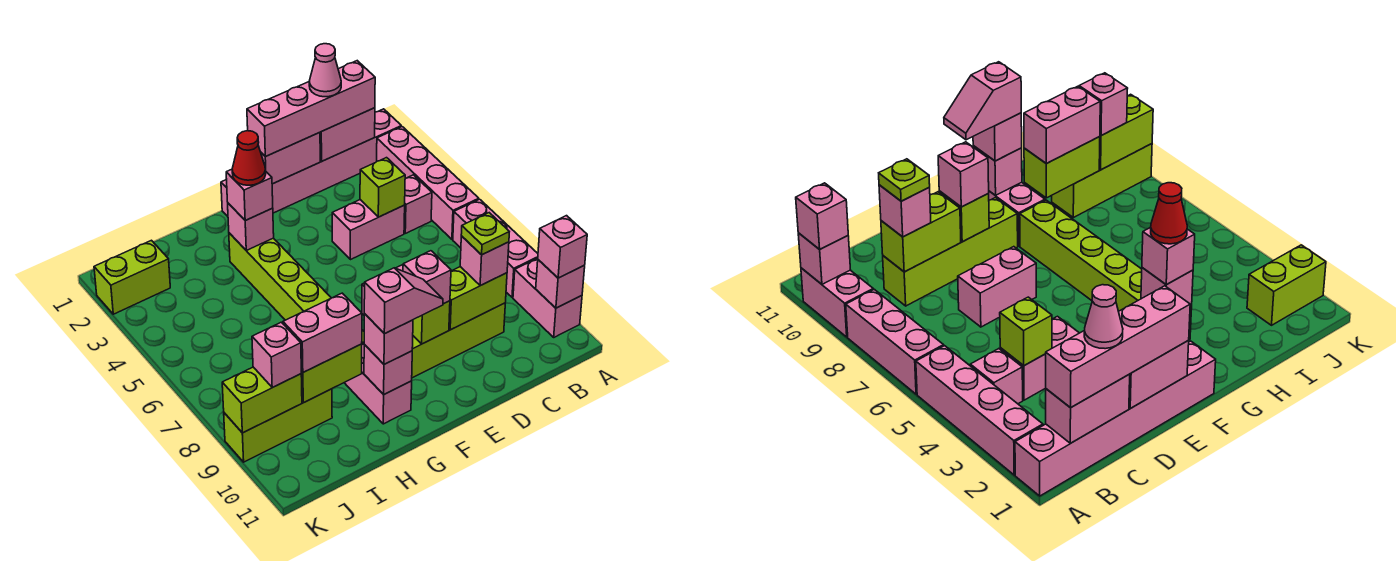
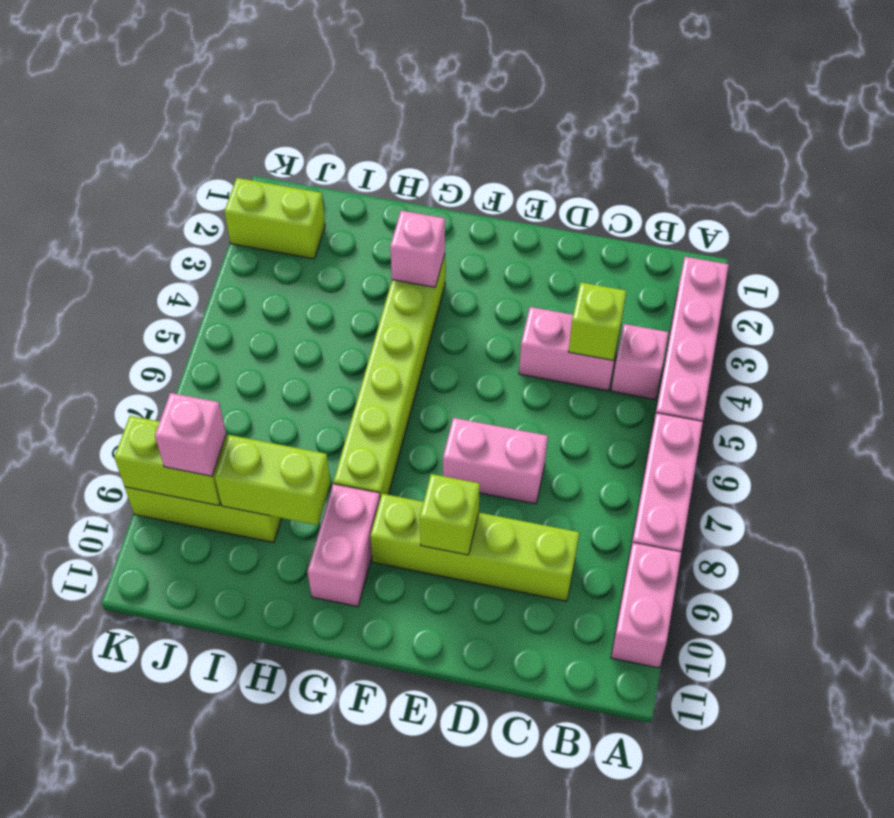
none -> pink brick A1:F1 level 1
none -> pink brick A10 level 2
none -> pink brick B1:C1 level 2
none -> lime brick C9:D9 level 2

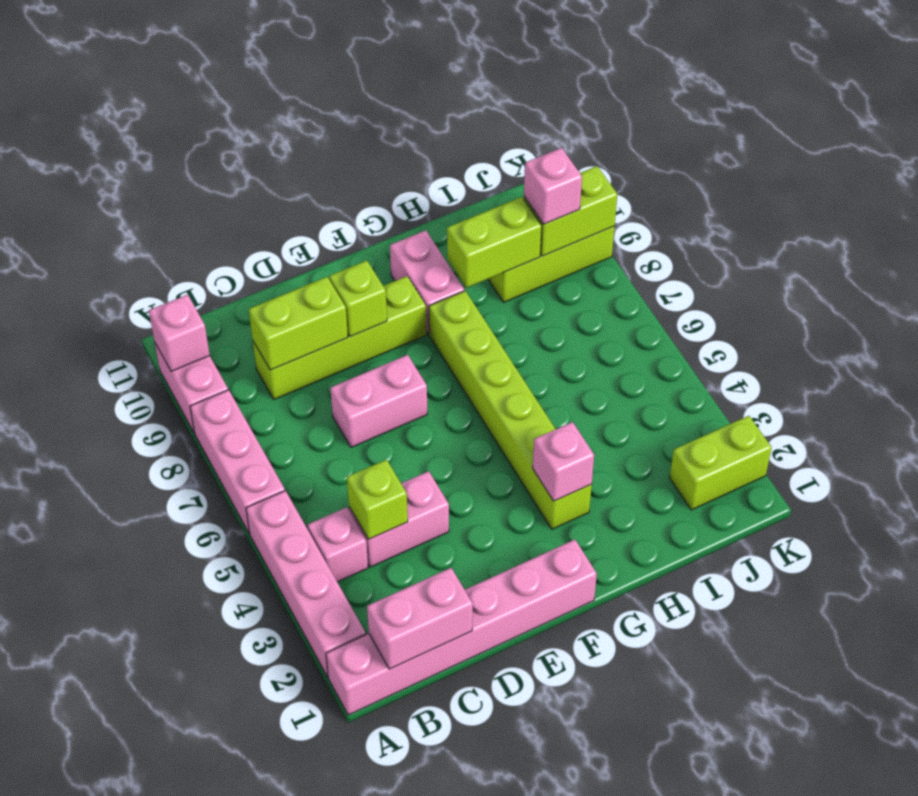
none -> pink brick D1:E1 level 2
none -> pink brick G10 level 2
none -> pink brick A10 level 3
none -> pink brick B1:E1 level 3

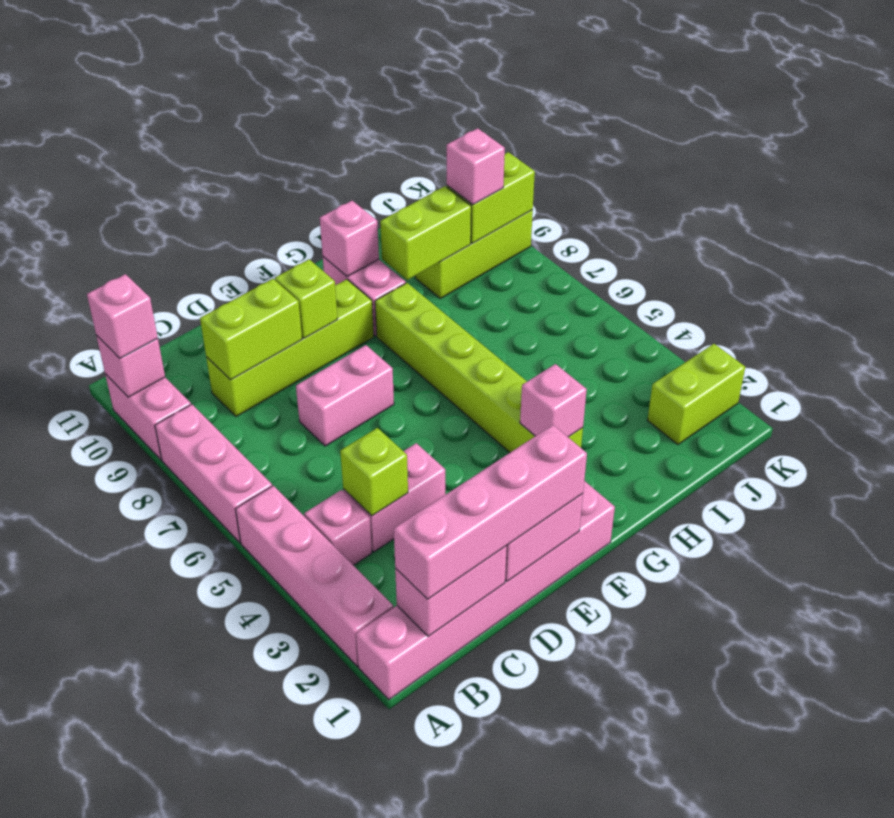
none -> pink brick C9 level 3
none -> pink brick E9 level 3
none -> pink brick G3 level 3
none -> pink brick G10 level 3

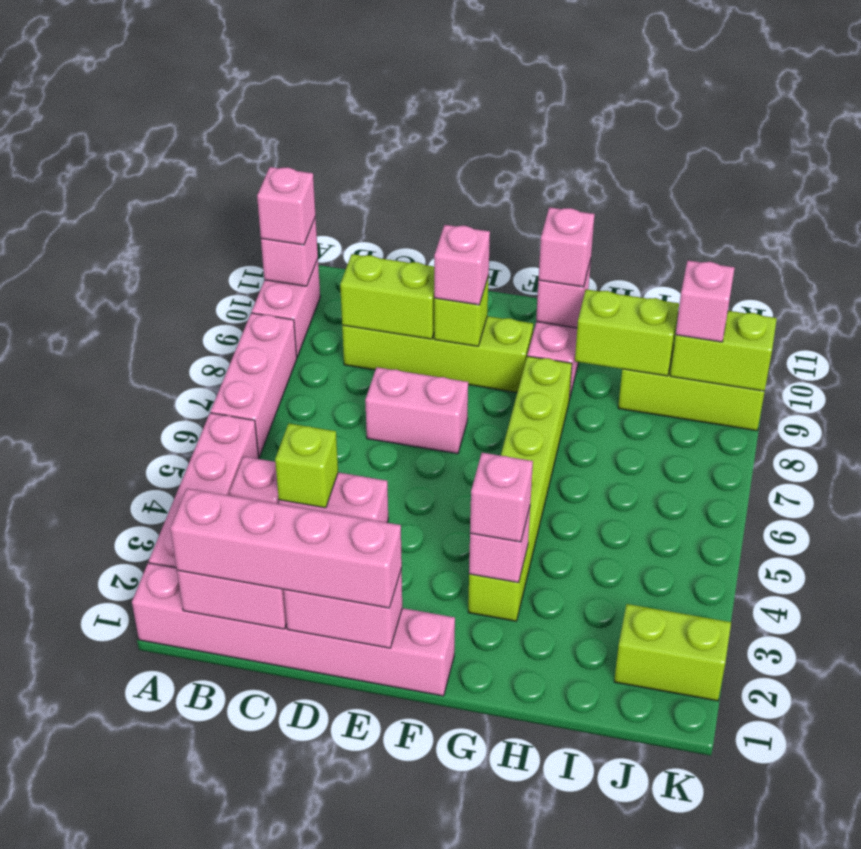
none -> pink brick C9 level 3
none -> pink brick H9:I9 level 3
none -> pink cone C1 level 4
none -> lime plate C9 level 4

